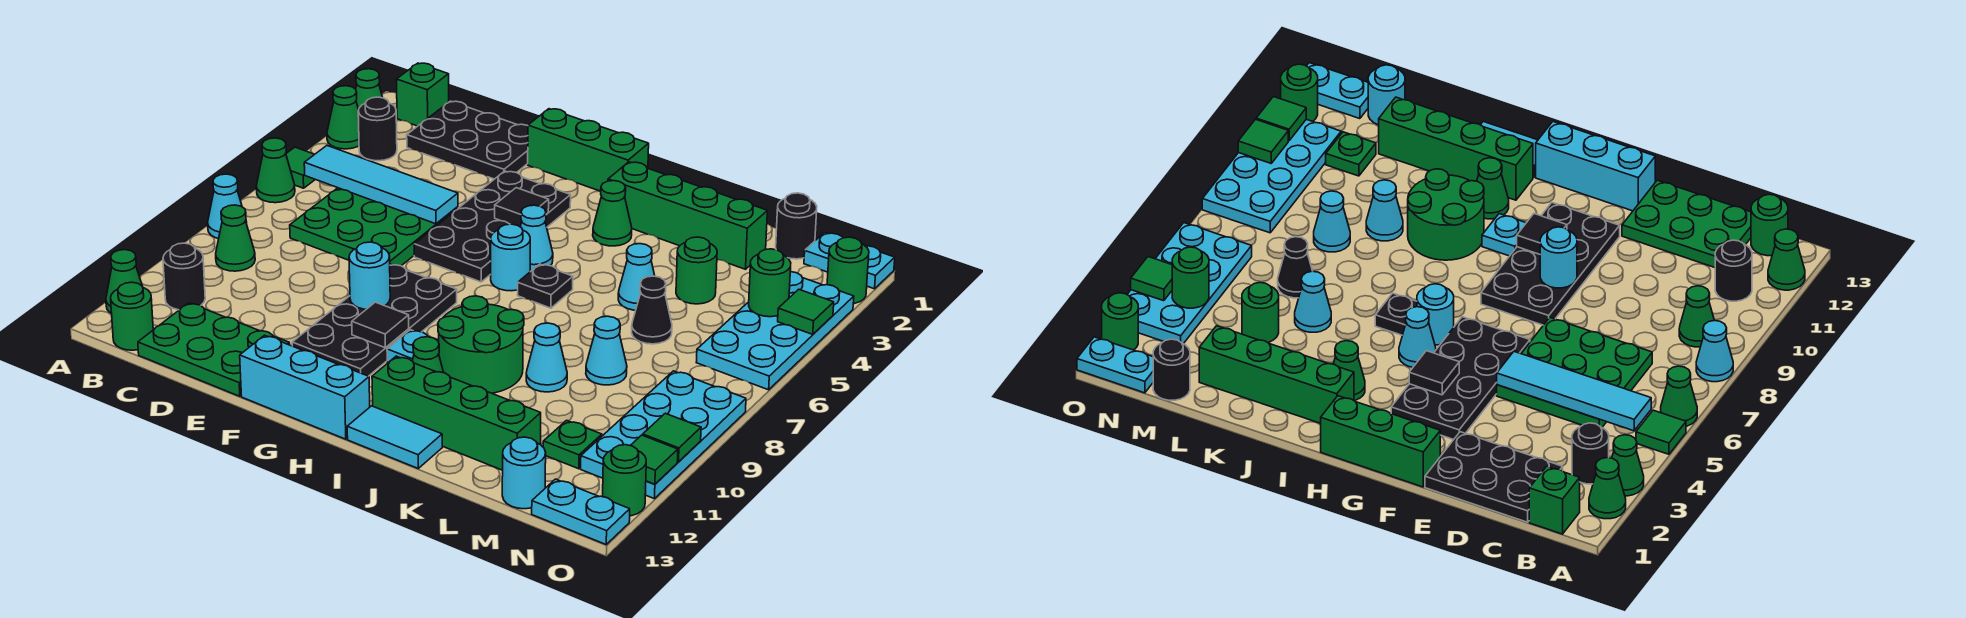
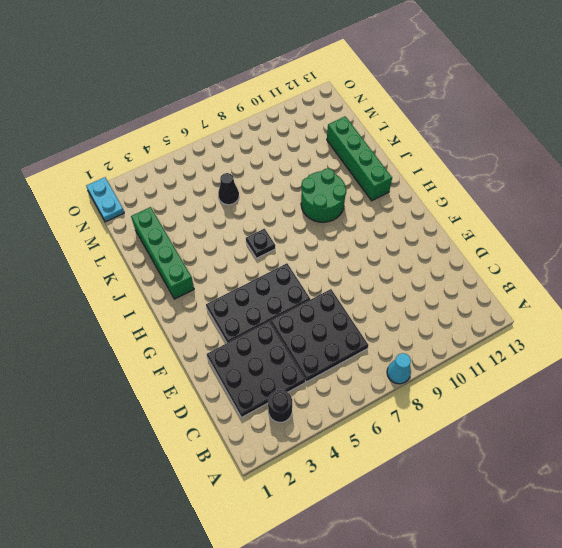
black plate C2:E4 level 1 -> black plate C1:E2 level 1
black plate C5:E7 level 1 -> green plate C5:E7 level 1
none -> green cone A2 level 1
none -> green cone A3 level 1
none -> green tile A5 level 1
none -> green cone A6 level 1

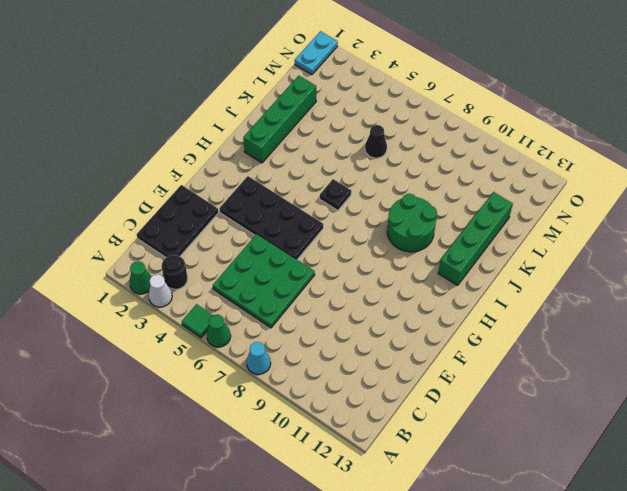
white cone A3 level 1 -> green cone A3 level 1
none -> green cone A12 level 1
none -> green brick B1 level 1
none -> green cone B9 level 1
none -> black round brick B11 level 1

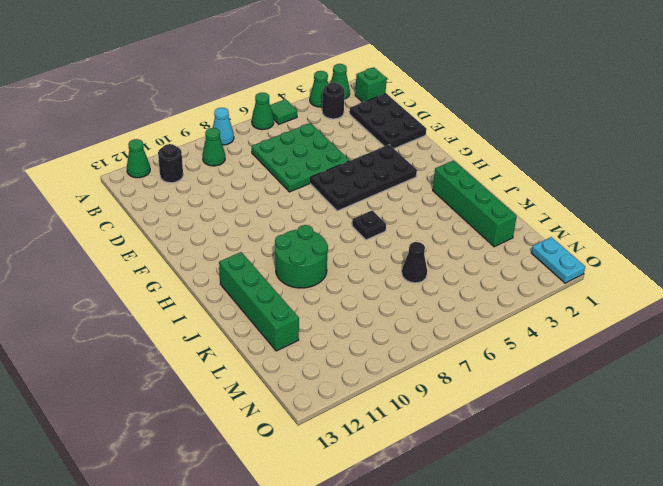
none -> green round brick B13 level 1
none -> green plate C12:E13 level 1
none -> green brick F1:H1 level 1
none -> black plate F8:G11 level 1

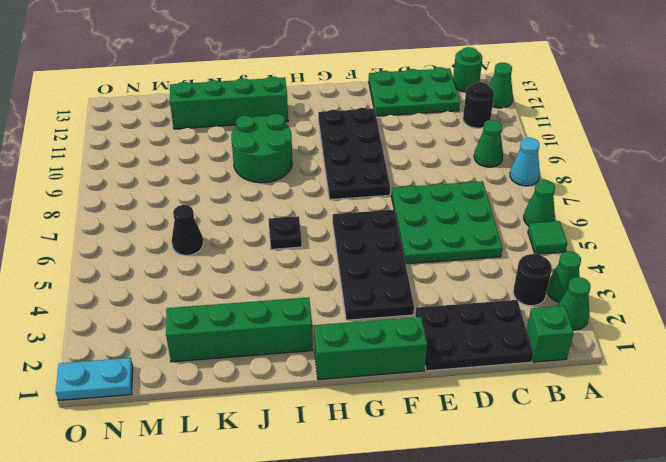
none -> cyan brick F13:H13 level 1
none -> cyan cone H5 level 1
none -> cyan round brick H6 level 1
none -> cyan plate H10 level 1

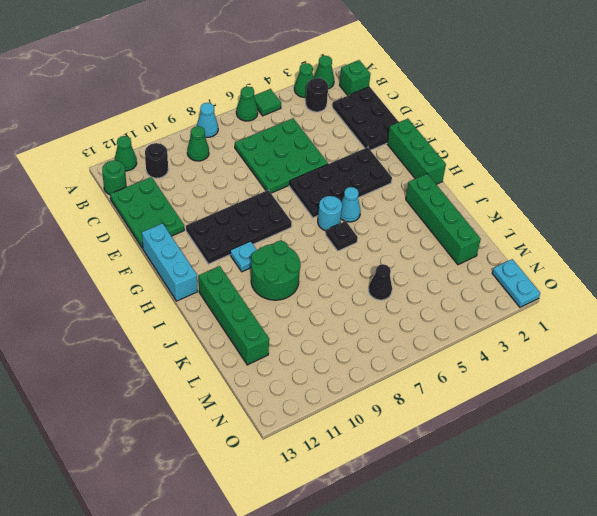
none -> green cone I3 level 1
none -> green cone I11 level 1
none -> cyan tile I13:J13 level 1
none -> cyan cone K5 level 1

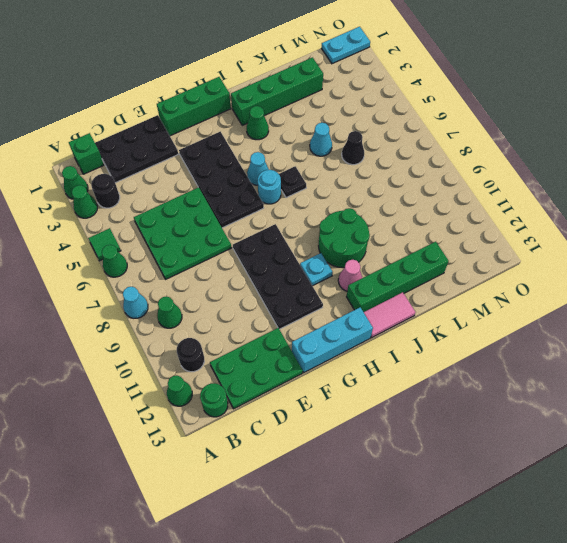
pink cone I11 level 1 -> green cone I11 level 1
pink tile I13:J13 level 1 -> cyan tile I13:J13 level 1
none -> cyan cone K9 level 1
none -> green round brick L4 level 1
none -> cyan cone L8 level 1
none -> black round brick M1 level 1

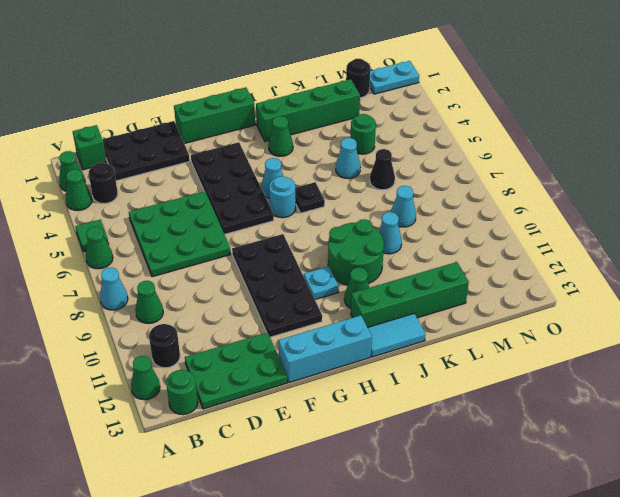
none -> green plate M11 level 1
none -> cyan round brick M13 level 1
none -> cyan plate N3:O6 level 1
none -> cyan plate N8:O11 level 1

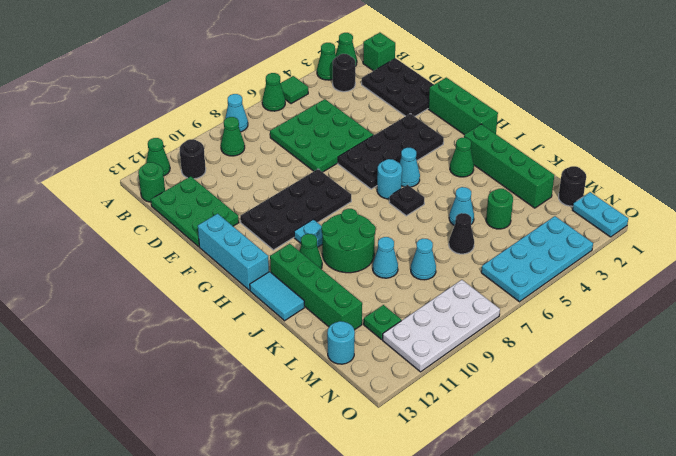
white plate N8:O11 level 1 -> cyan plate N8:O11 level 1
none -> cyan plate N13:O13 level 1
none -> green round brick O2 level 1
none -> green round brick O12 level 1
none -> cyan tile B5:E5 level 2

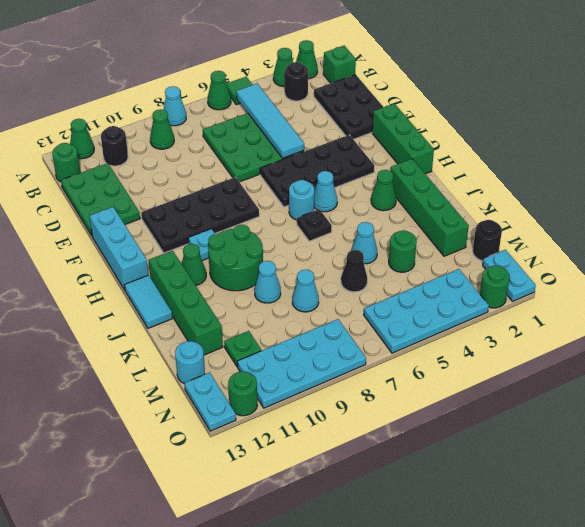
none -> cyan round brick F9 level 2
none -> black tile G4 level 2
none -> black tile G10 level 2
none -> green round brick N4 level 2

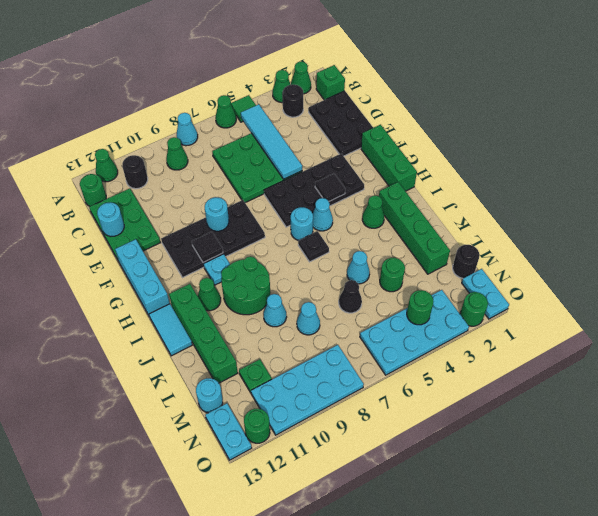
cyan round brick D13 level 2 -> none
none -> green tile O4 level 2
none -> green tile O10 level 2
none -> green tile O11 level 2

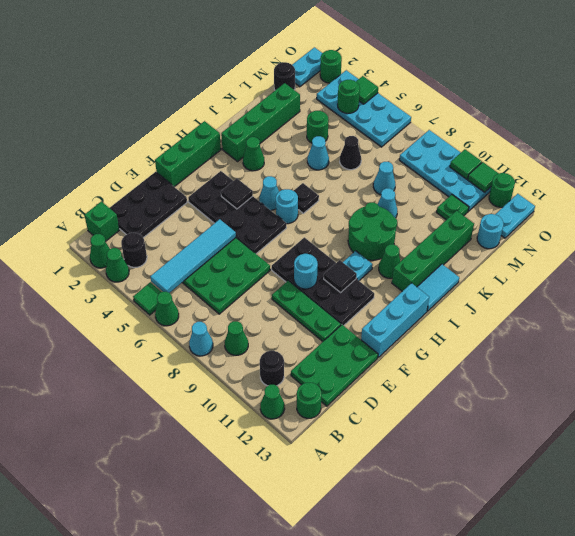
green plate E9:E11 level 1 -> none

